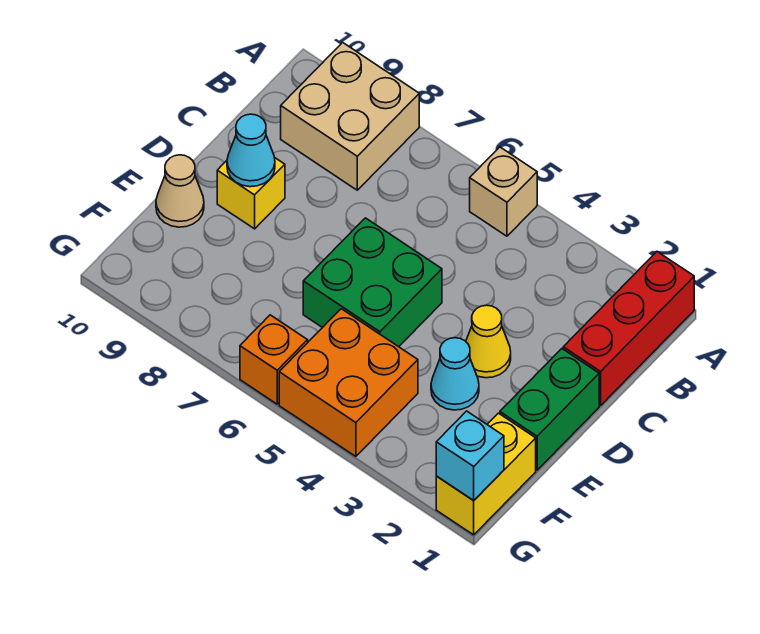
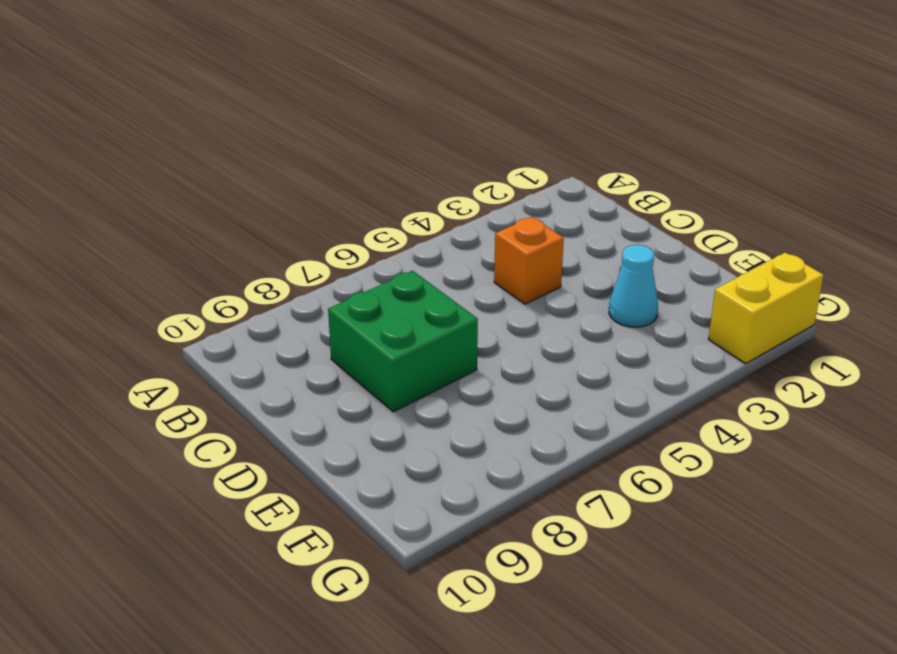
orange brick C4 level 1 -> orange brick G6 level 1
green brick C7:D8 level 1 -> green brick D5:E6 level 1
yellow brick G1:G2 level 1 -> yellow brick F1:G1 level 1
none -> red brick A1:C1 level 1
none -> tan brick A5 level 1
none -> tan brick A8:B9 level 1

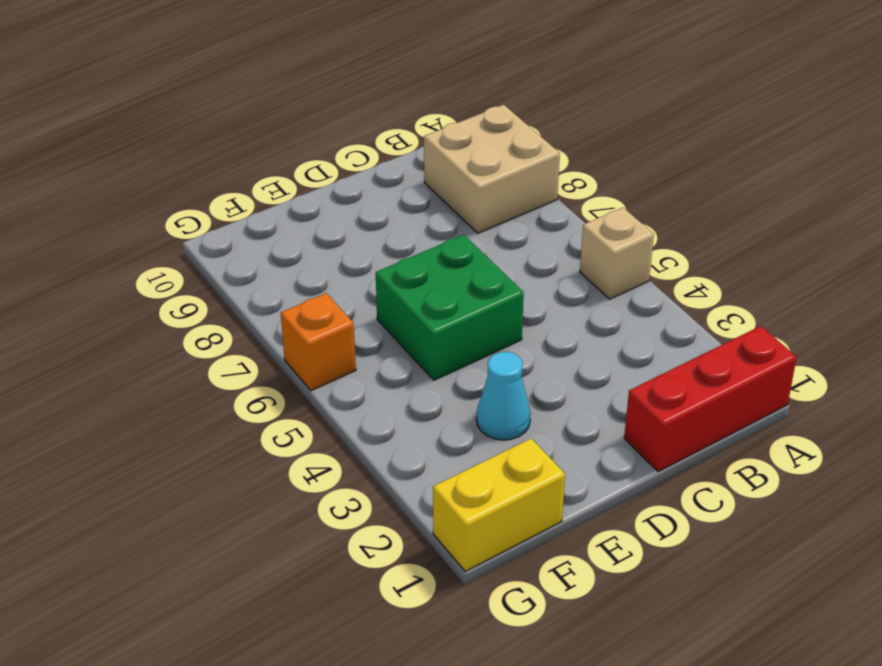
none -> green brick D1:E1 level 1
none -> yellow cone D3 level 1
none -> yellow brick D9 level 1

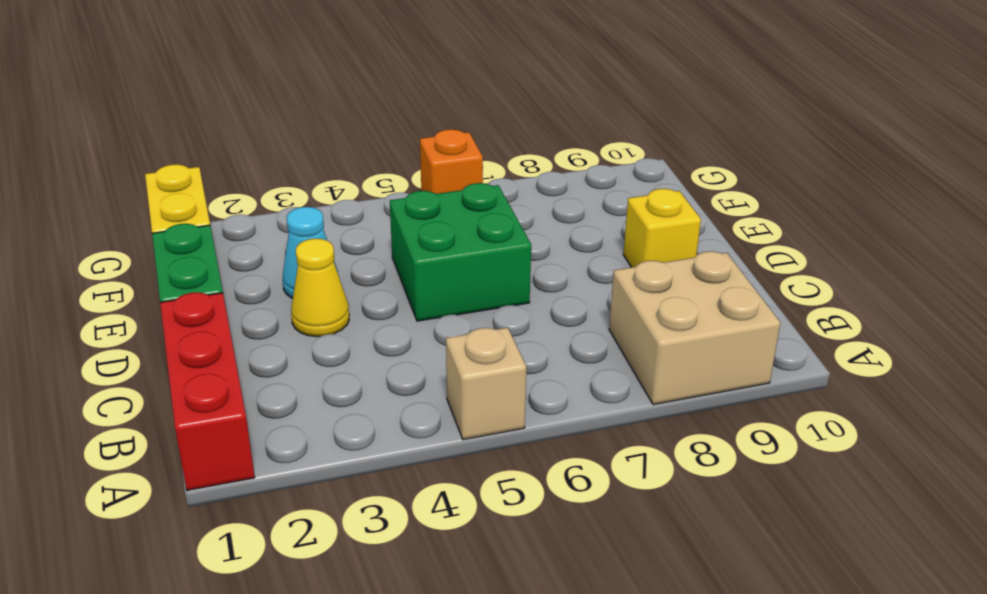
none -> tan cone E10 level 1
none -> orange brick F4:G5 level 1
none -> cyan cone D9 level 2

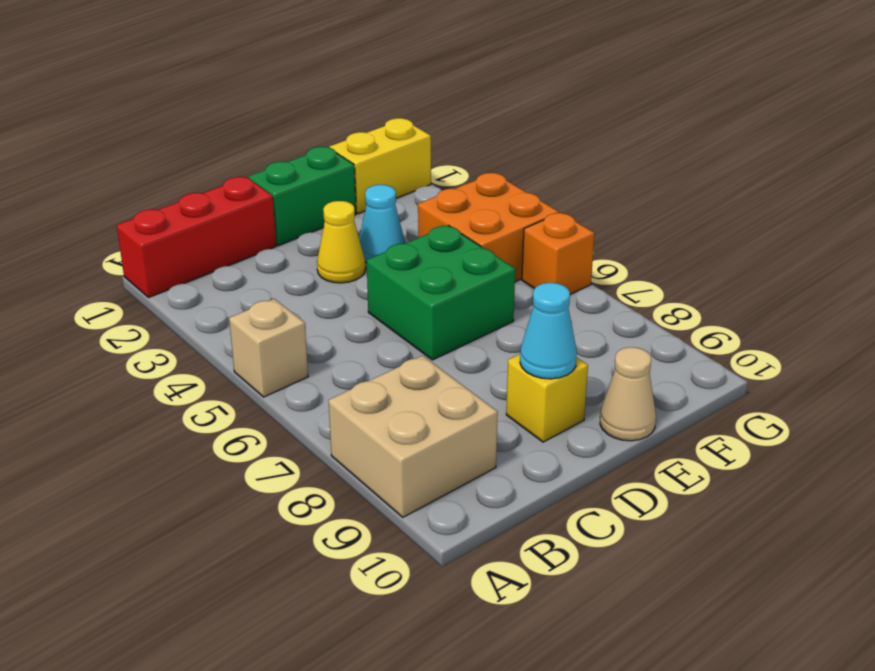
none -> cyan brick G1 level 2

